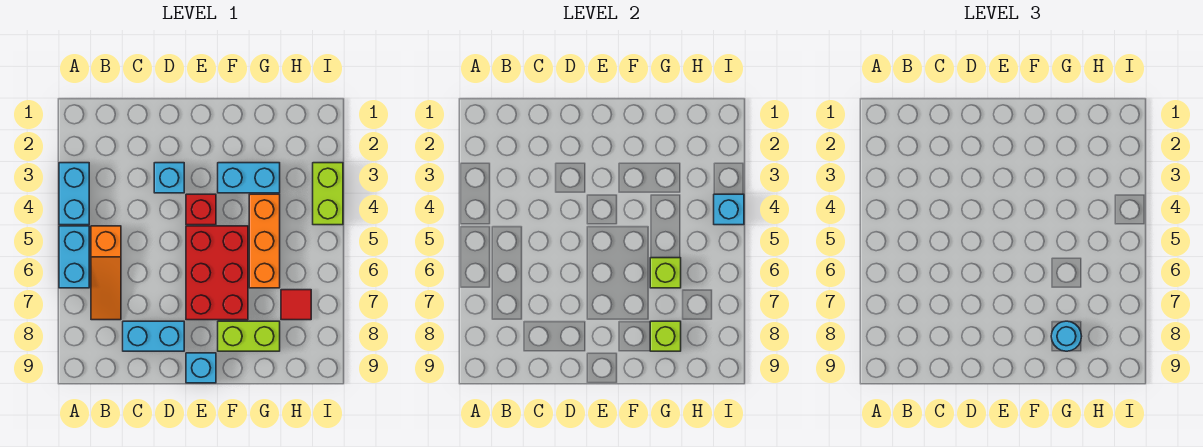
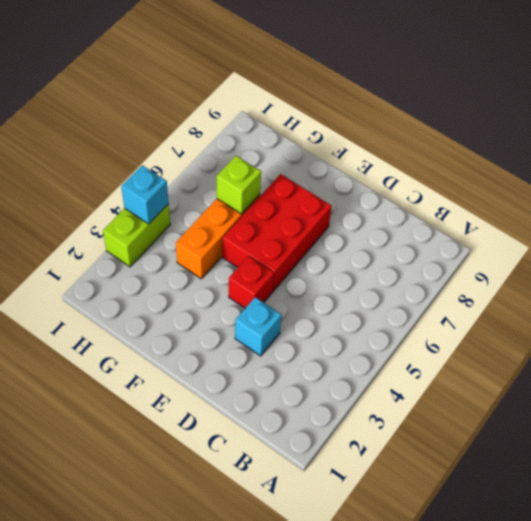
none -> cyan brick A3:A4 level 1
none -> cyan brick A5:A6 level 1
none -> orange slope B5:B7 level 1 top 5

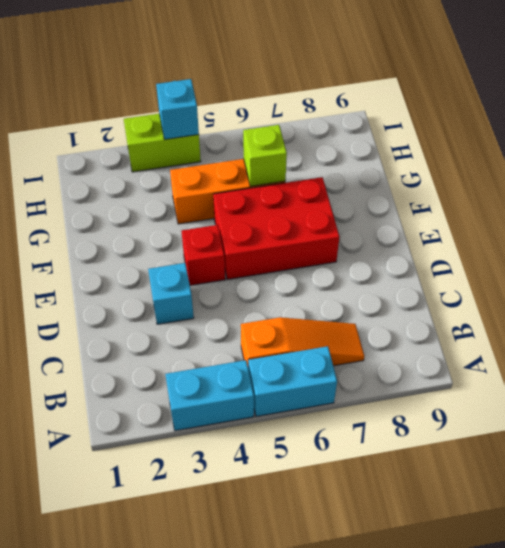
none -> cyan brick C8:D8 level 1
none -> cyan brick E9 level 1
none -> cyan brick F3:G3 level 1

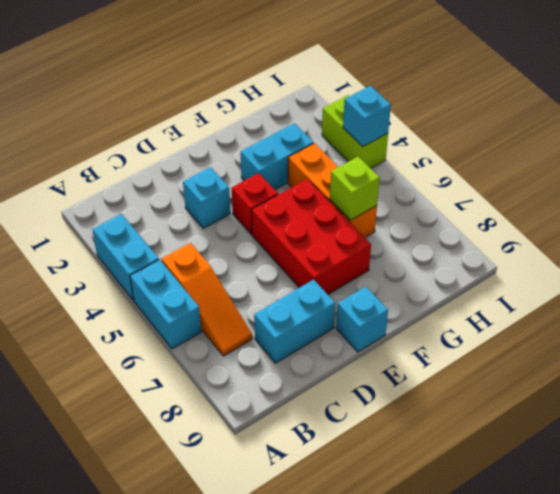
none -> lime brick F8:G8 level 1
none -> red tile H7 level 1
none -> lime brick G8 level 2

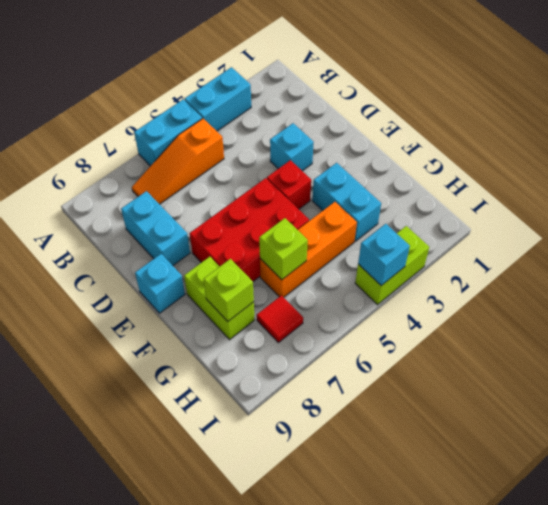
none -> cyan round brick G8 level 3

